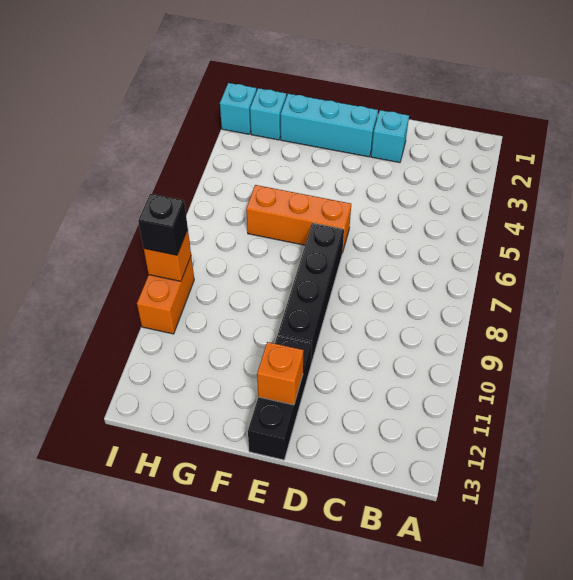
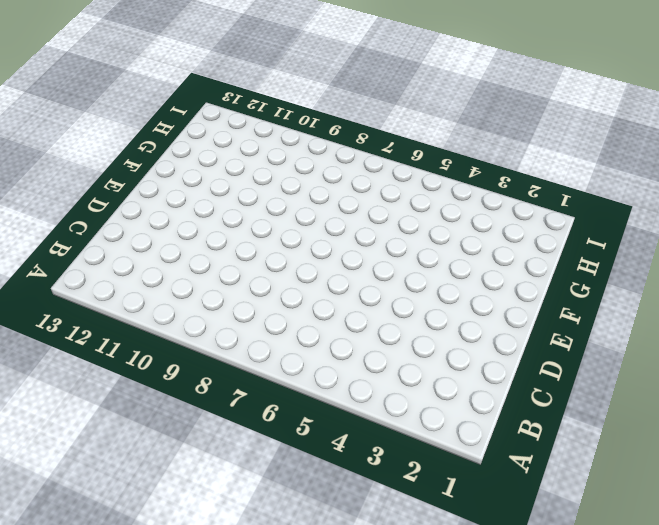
none -> cyan brick D2 level 1
none -> cyan brick E2:G2 level 1

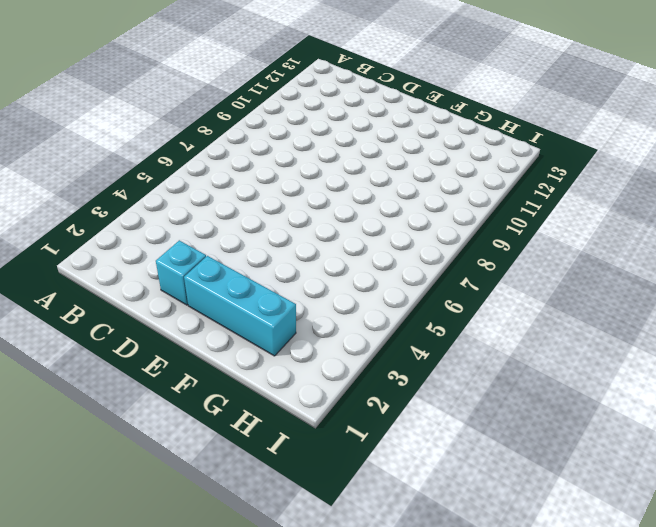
none -> orange brick E6:G6 level 1
none -> black brick E7:E10 level 1

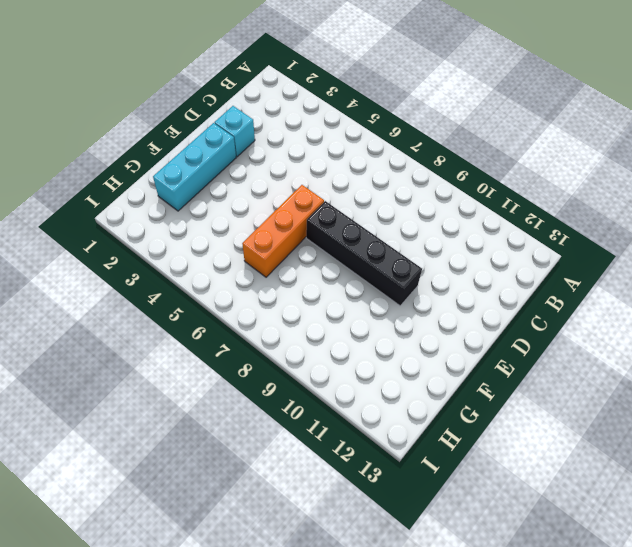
none -> black brick E11:E13 level 1
none -> cyan brick H2 level 1

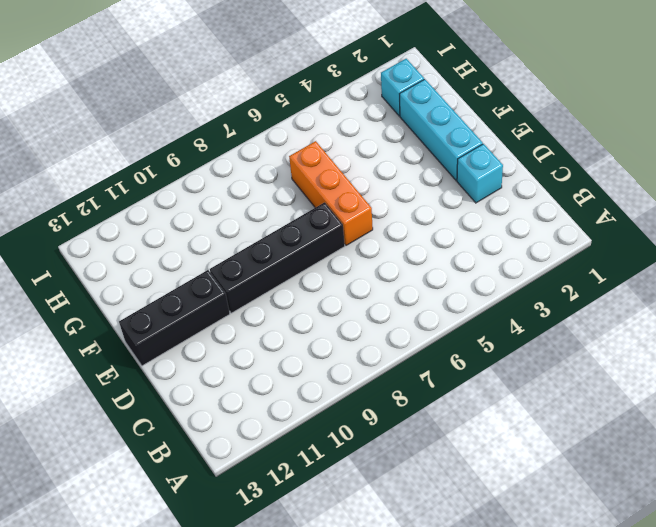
none -> cyan brick I2 level 1
none -> orange brick I9:I10 level 1

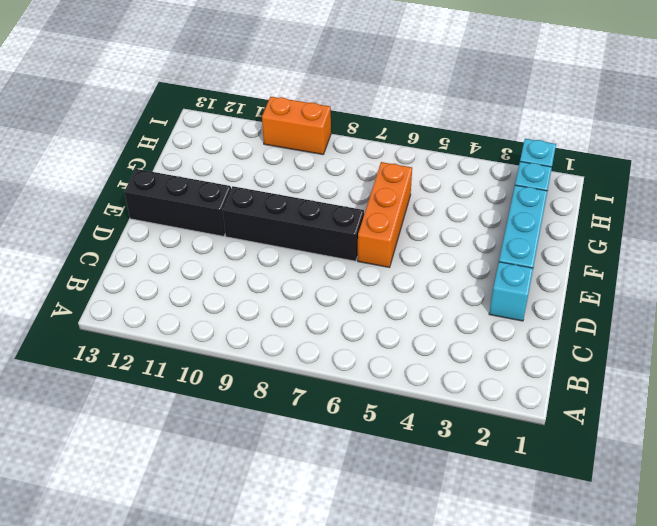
none -> orange brick E12 level 2
none -> orange brick I9 level 2

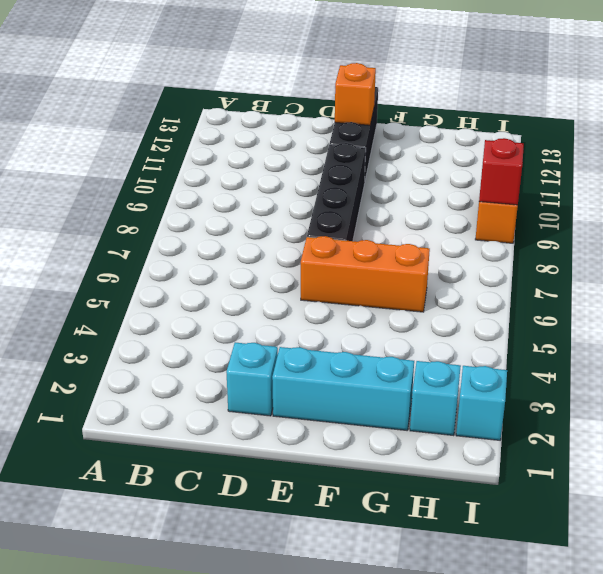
red brick I9 level 2 -> orange brick I9 level 2
none -> black brick I9 level 3

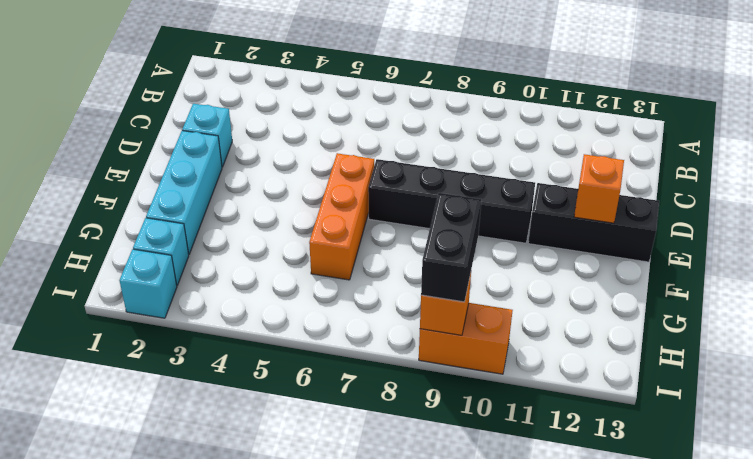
black brick H9:I9 level 3 -> black brick I9 level 3

